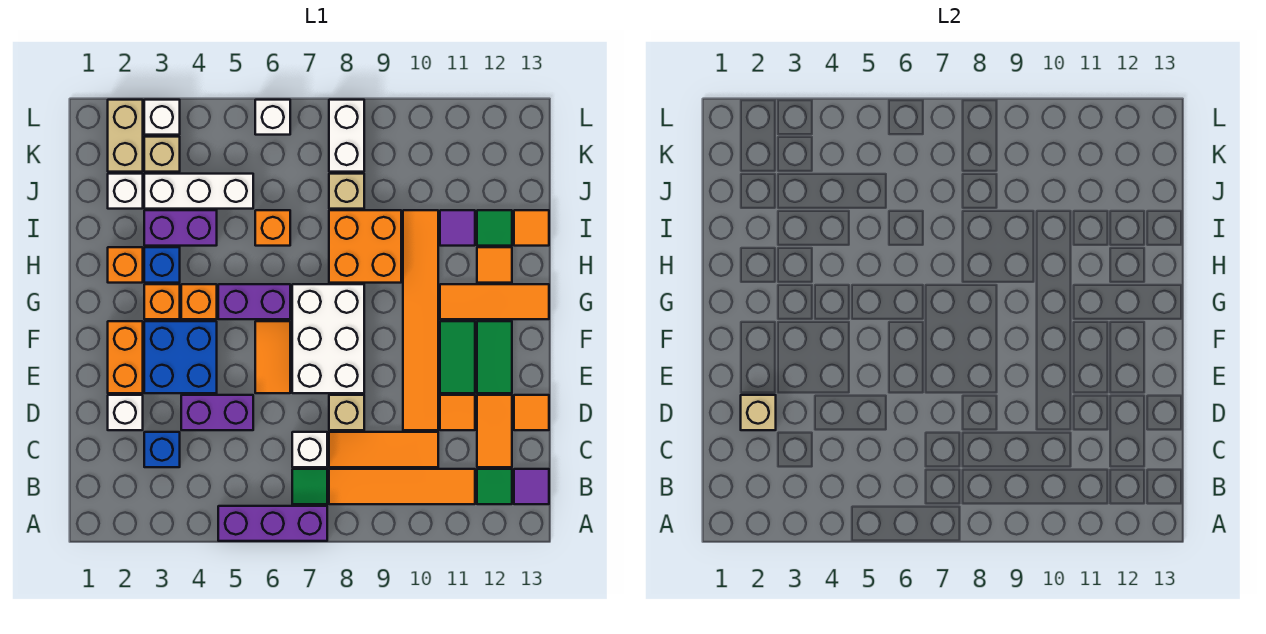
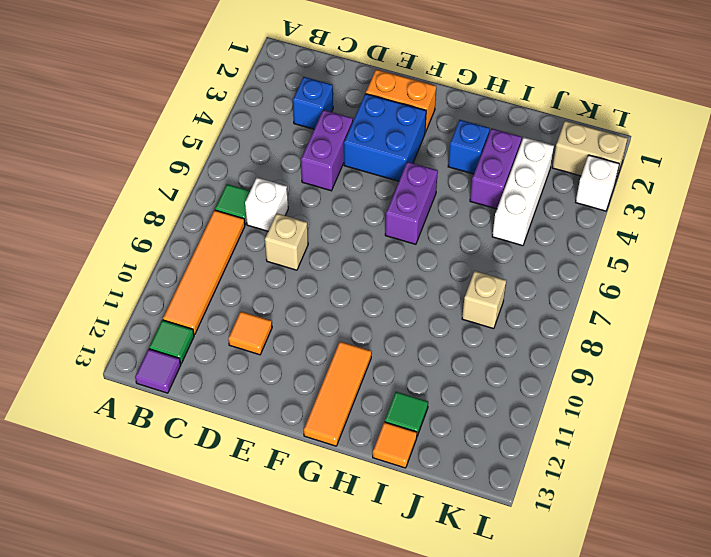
none -> purple brick A5:A7 level 1
none -> orange tile C8:C10 level 1
none -> orange tile C12:D12 level 1
none -> white brick D2 level 1

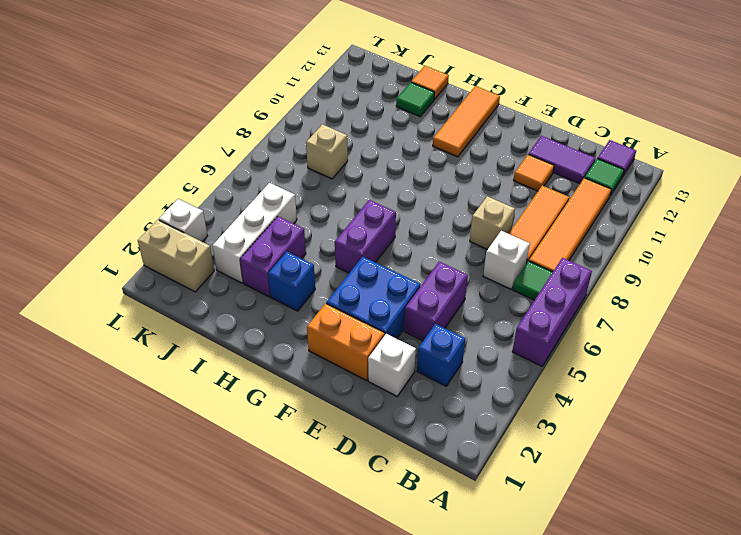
purple tile C12:D12 level 1 -> orange tile C12:D12 level 1
none -> orange tile D10:I10 level 1
none -> orange tile D13 level 1
none -> orange tile E6:F6 level 1
none -> white brick E7:G8 level 1

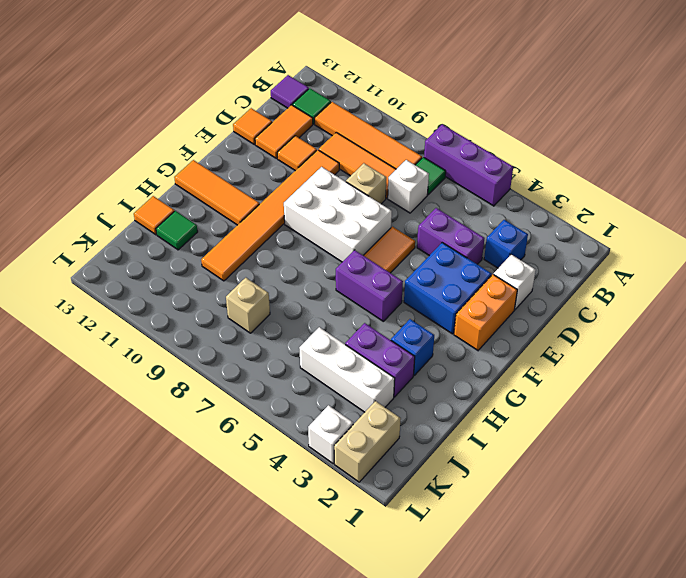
white brick E7:F9 level 1 -> white brick E7:G8 level 1
none -> green tile E11:F11 level 1
none -> green tile E12:F12 level 1
none -> orange brick G3 level 1
none -> orange brick G4 level 1

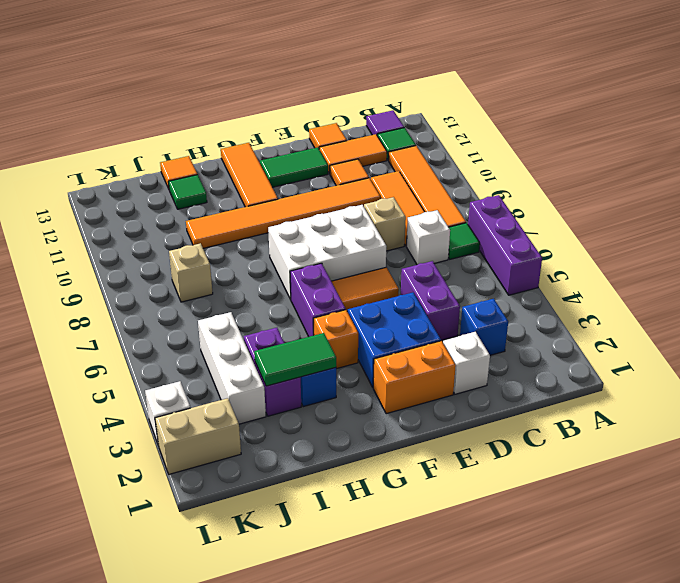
green tile H3:I3 level 2 -> green tile E11:F11 level 1
none -> orange brick G3 level 1
none -> orange brick H2 level 1
none -> orange brick H8:I9 level 1
none -> orange tile H12 level 1

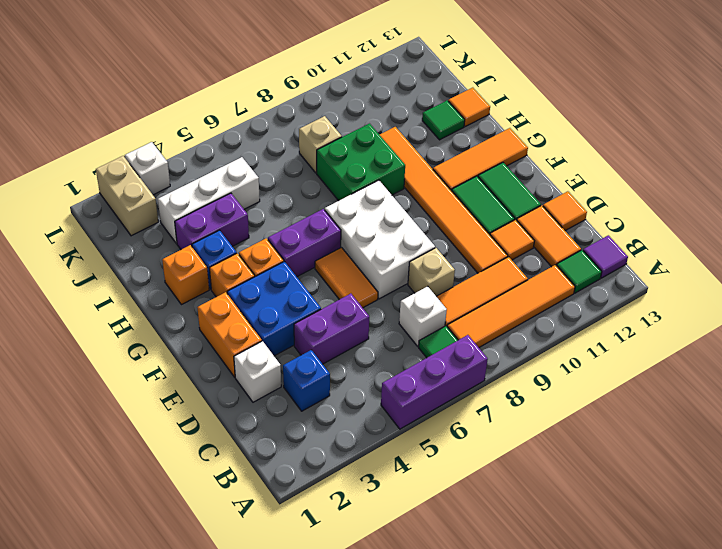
green brick H8:I9 level 1 -> orange brick H8:I9 level 1
none -> orange tile H12 level 1
none -> orange brick I6 level 1
none -> purple tile I11 level 1
none -> white brick J2 level 1

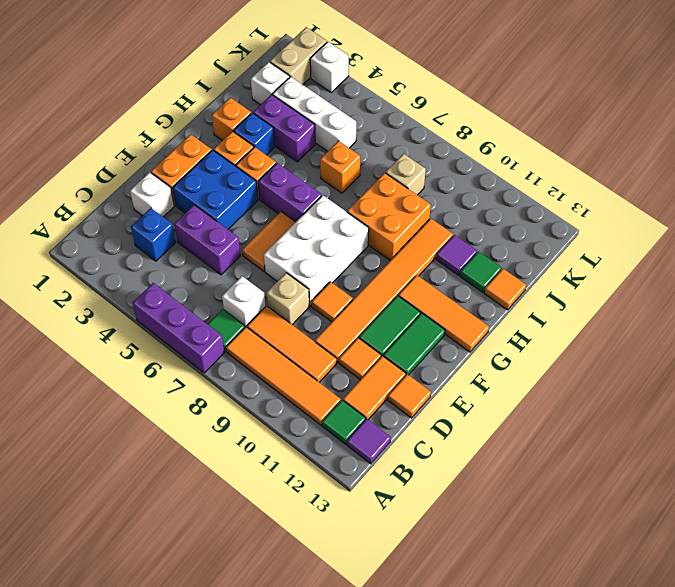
orange tile E9 level 1 -> orange tile H12 level 1
none -> tan brick K3 level 1
none -> white brick K8:L8 level 1
none -> white brick L6 level 1
none -> tan brick D2 level 2

